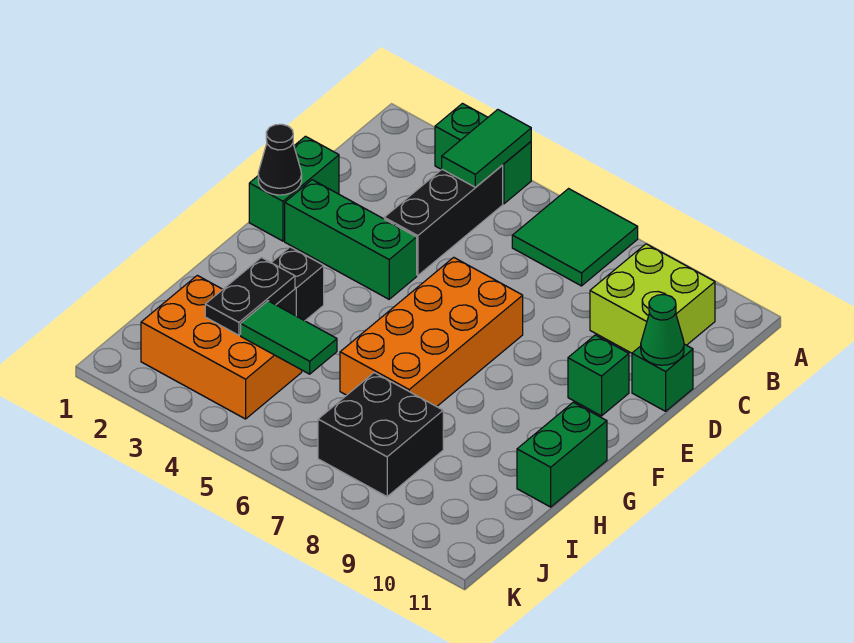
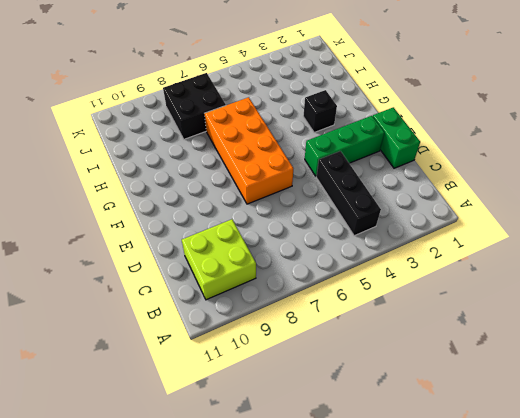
none -> green brick A3:A4 level 1
none -> green tile A6:B7 level 1
none -> green brick D11 level 1

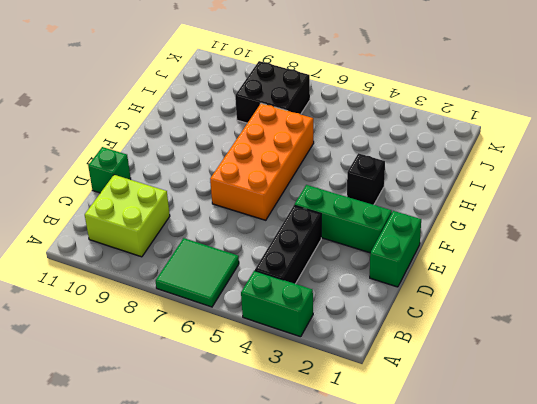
none -> green brick E10 level 1
none -> green brick G11:H11 level 1
none -> orange brick I2:J4 level 1

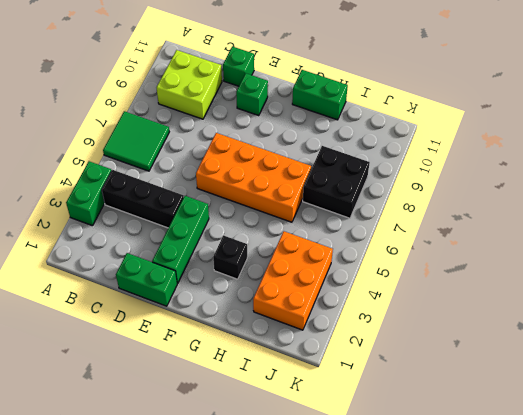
none -> green tile A4:B4 level 2
none -> green cone D11 level 2
none -> black cone E1 level 2

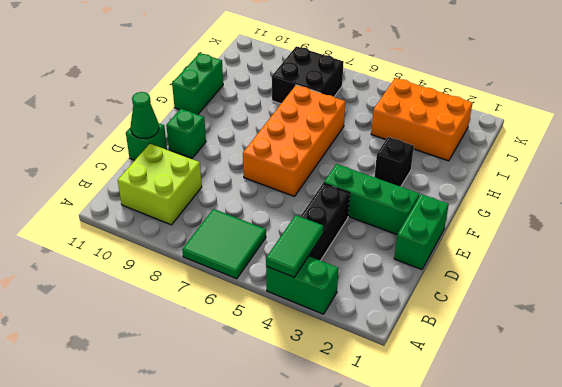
none -> black cone E1 level 2
none -> black plate H3:I3 level 2
none -> green tile I4:I5 level 2

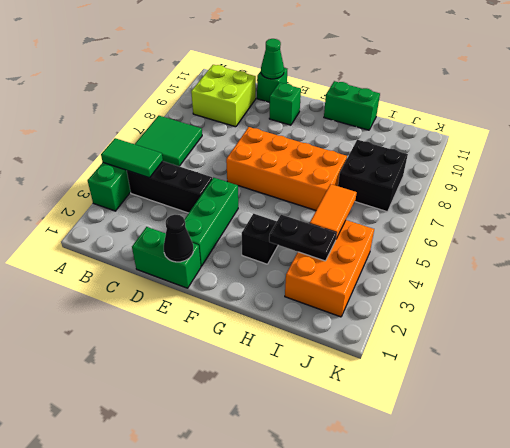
orange tile I4:I5 level 2 -> green tile I4:I5 level 2

